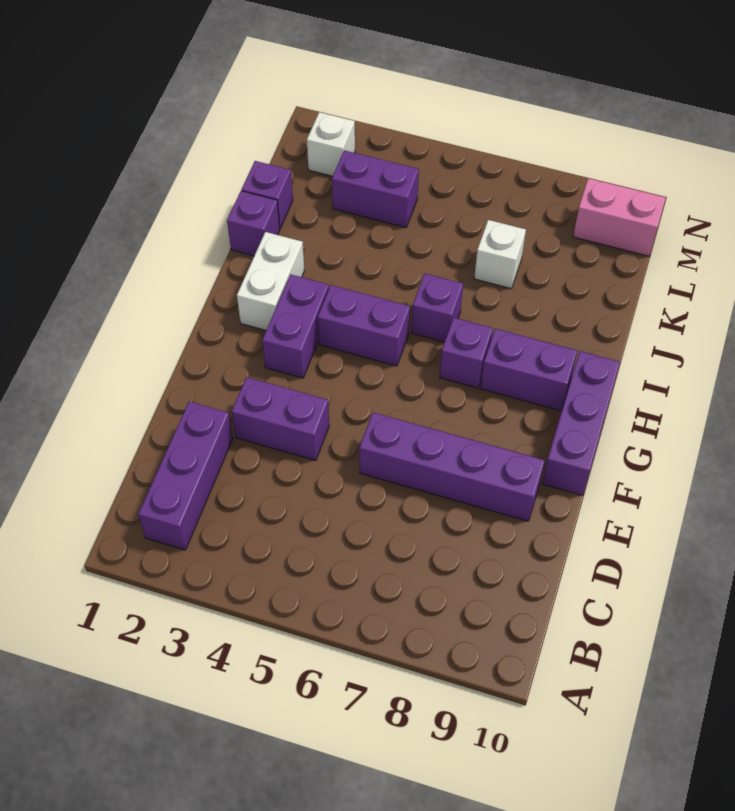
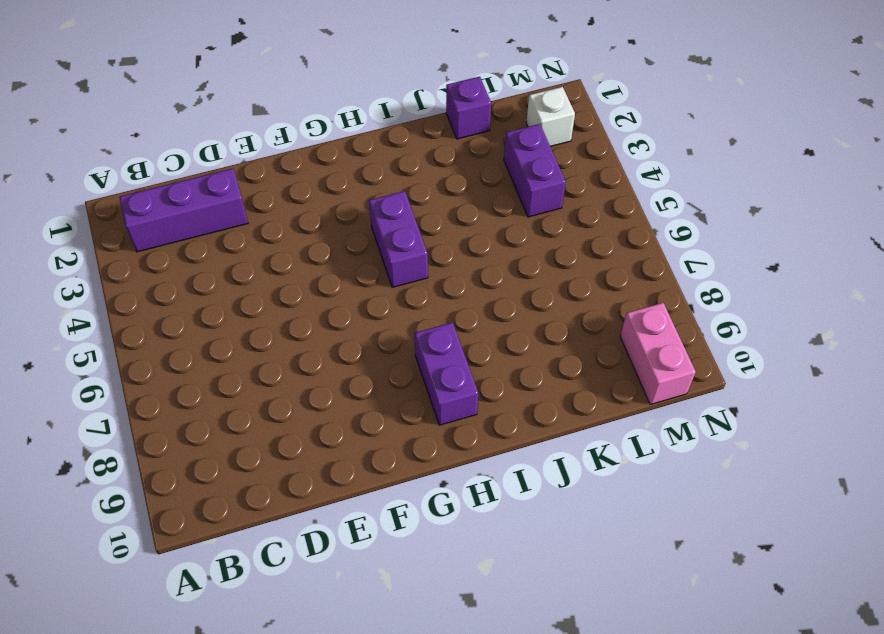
none -> purple brick E3:E4 level 1
none -> purple brick E6:E9 level 1
none -> purple brick F10:H10 level 1

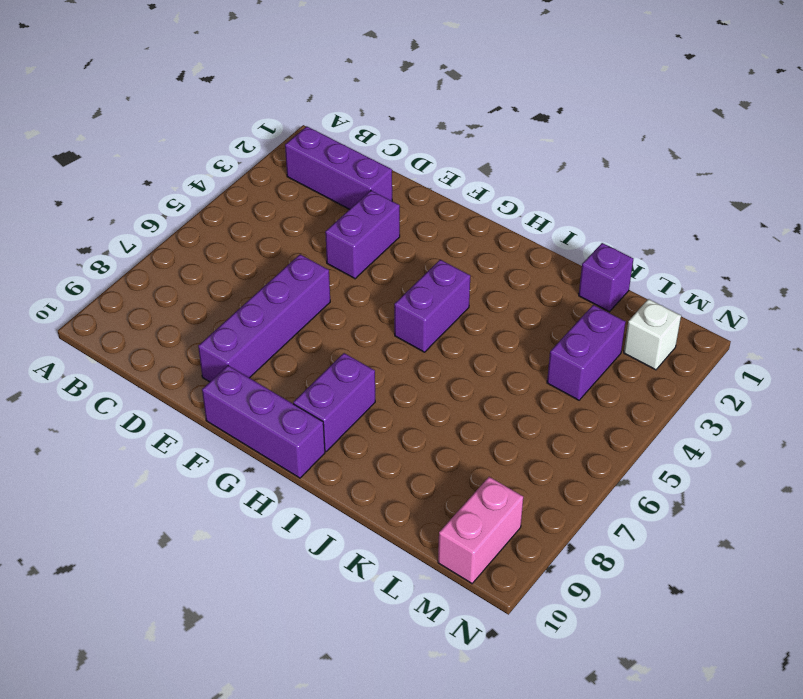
none -> purple brick G3:H3 level 1
none -> white brick H2:I2 level 1
none -> purple brick H7 level 1

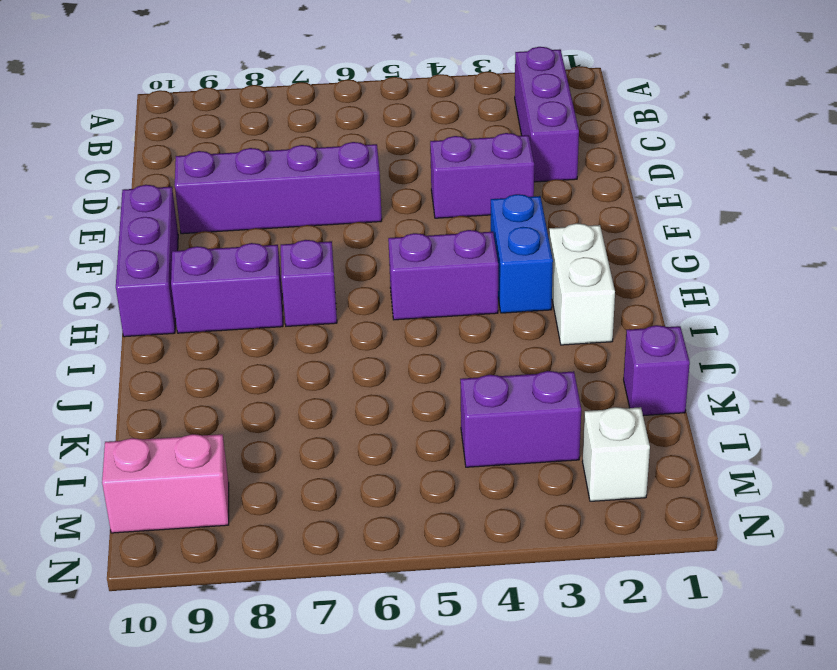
blue brick G3:H3 level 1 -> purple brick G3:H3 level 1
none -> purple brick I6 level 1
none -> purple brick J1 level 1
none -> white brick K7 level 1

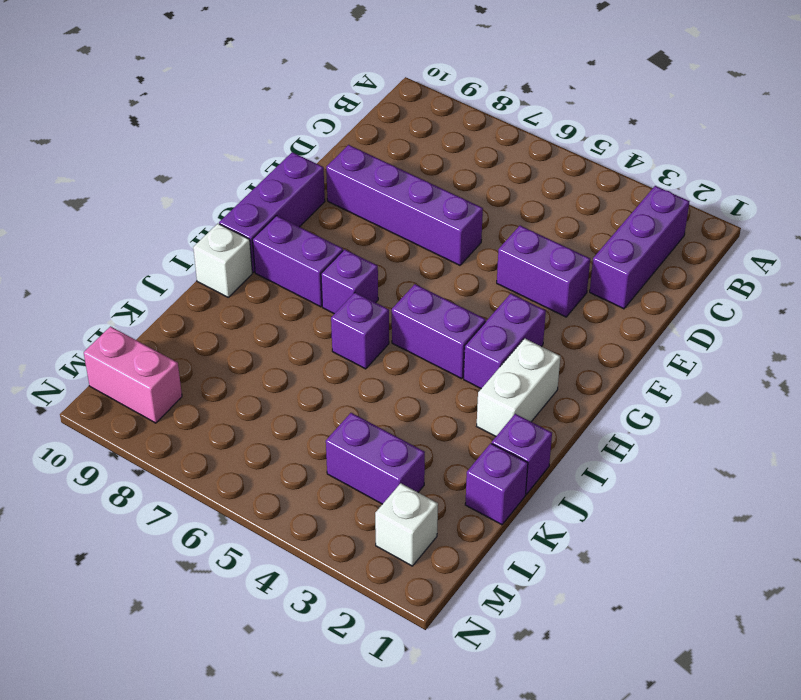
white brick I10 level 1 -> white brick K7 level 1

